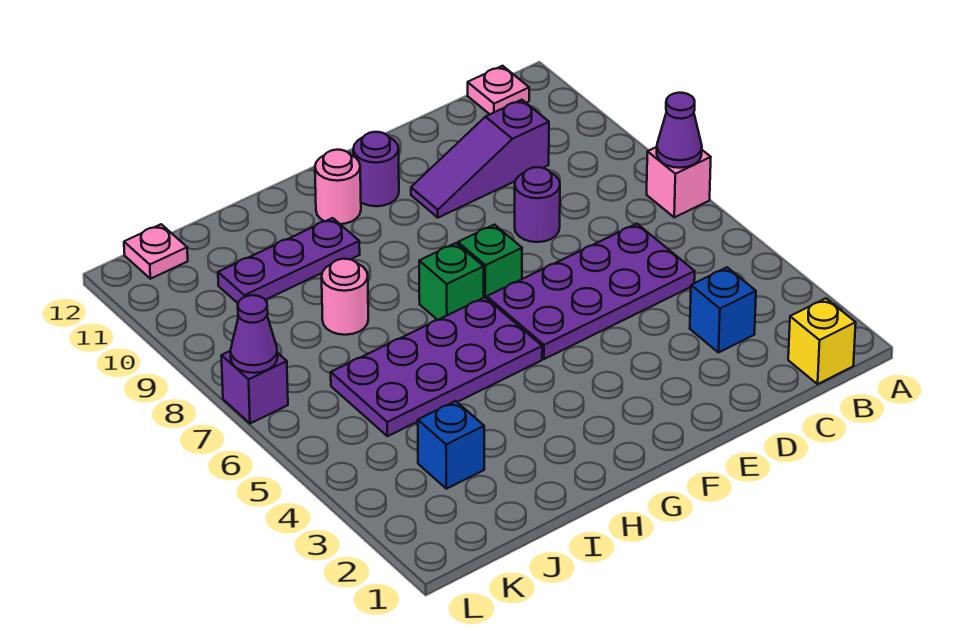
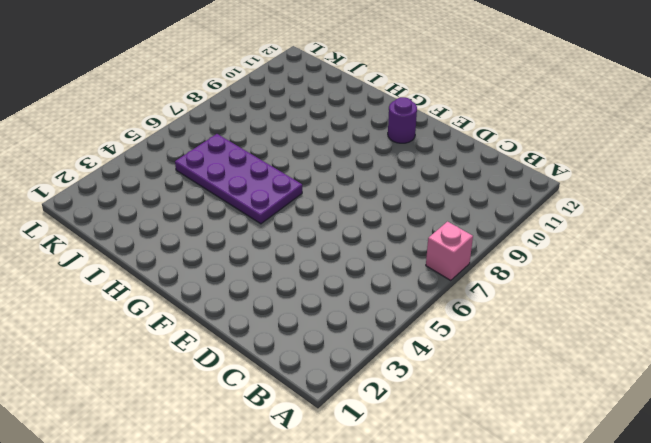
none -> yellow brick B1 level 1
none -> pink plate B12 level 1
none -> blue brick C3 level 1

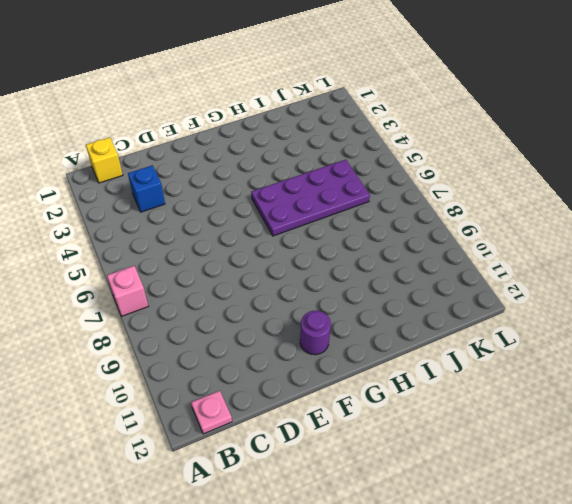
none -> purple plate C5:F6 level 1
none -> purple slope C10:E10 level 1 top C
none -> purple round brick D8 level 1

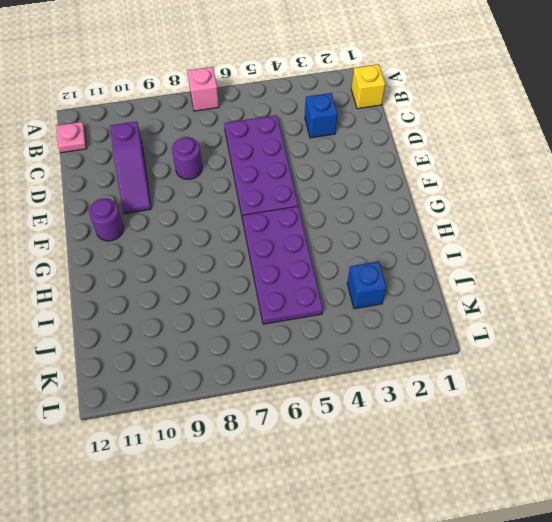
none -> green brick F7 level 1
none -> green brick G7 level 1
none -> pink round brick G11 level 1

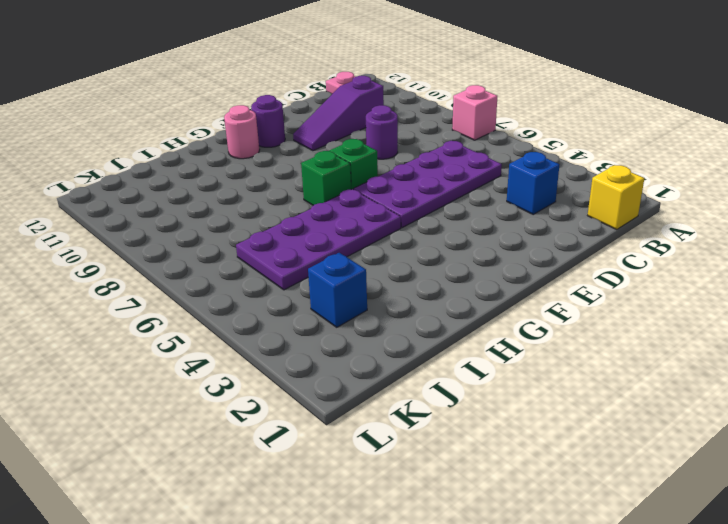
none -> purple plate H10:J10 level 1
none -> pink round brick I8 level 1
none -> pink plate K12 level 1

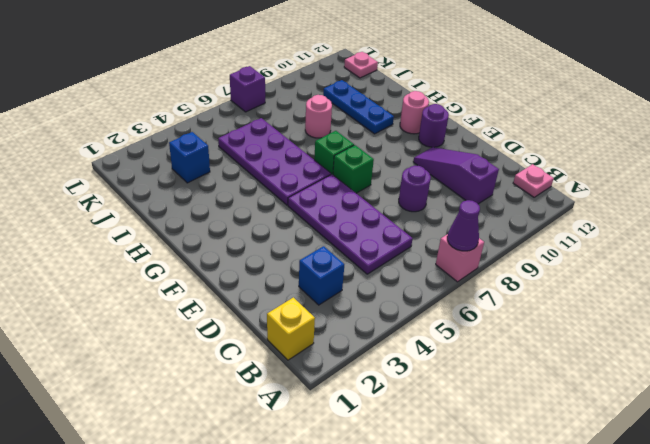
blue plate H10:J10 level 1 -> purple plate H10:J10 level 1
none -> purple cone L7 level 2

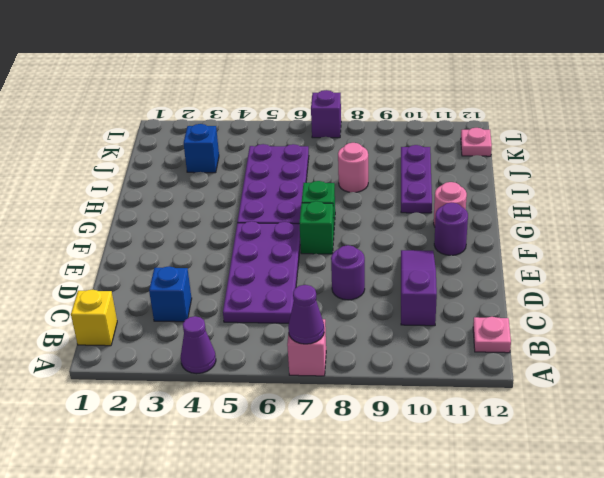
purple cone A4 level 1 -> purple cone L7 level 2

